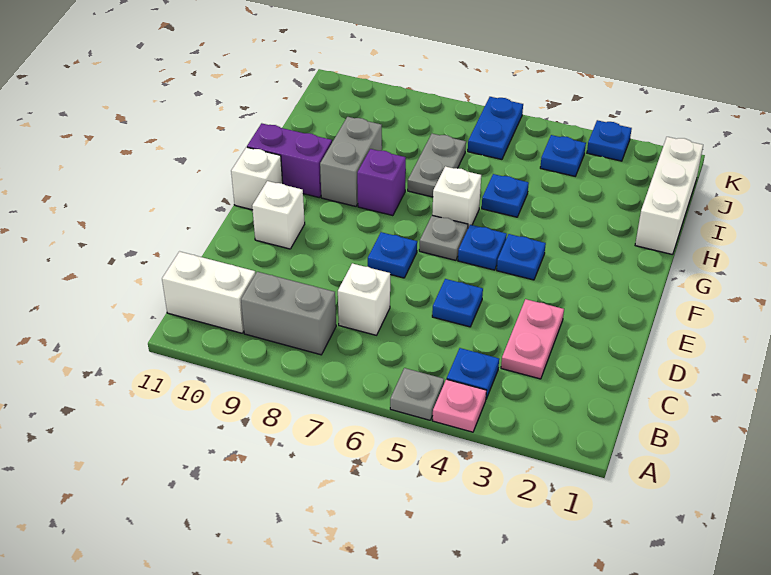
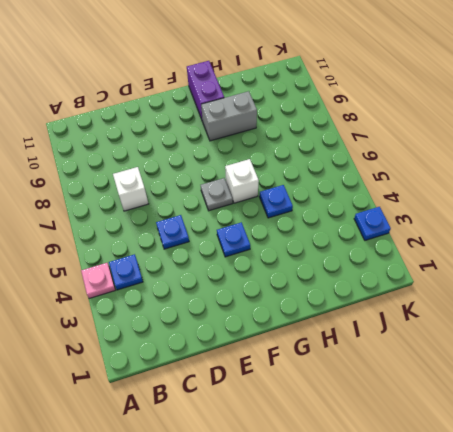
none -> grey plate A5 level 1
none -> grey brick B8:B9 level 1
none -> white brick B10:B11 level 1

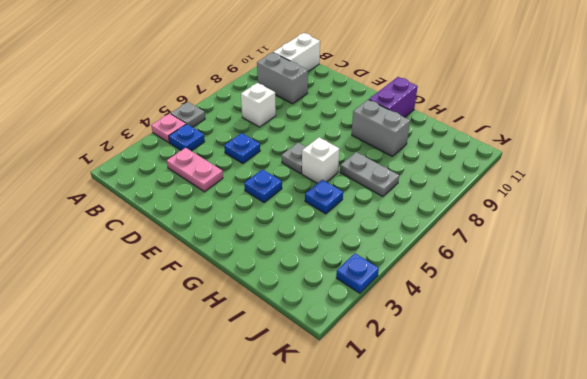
grey brick B9:C9 level 1 -> grey brick B8:B9 level 1
none -> blue plate E7 level 1
none -> white brick E10 level 1
none -> blue plate F5 level 1

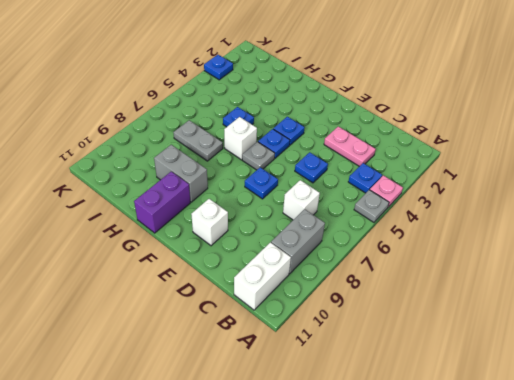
none -> white brick F11 level 1
none -> purple brick G8 level 1
none -> white brick H1:J1 level 1

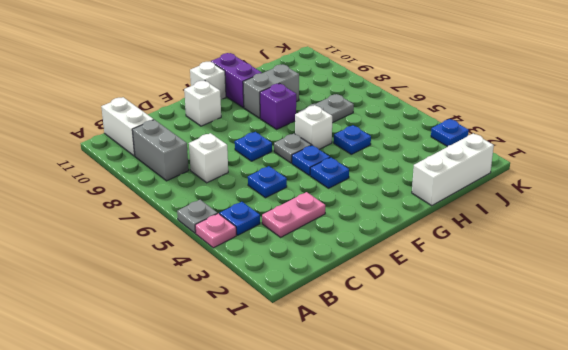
none -> blue plate J4 level 1
none -> blue plate J6:K6 level 1

